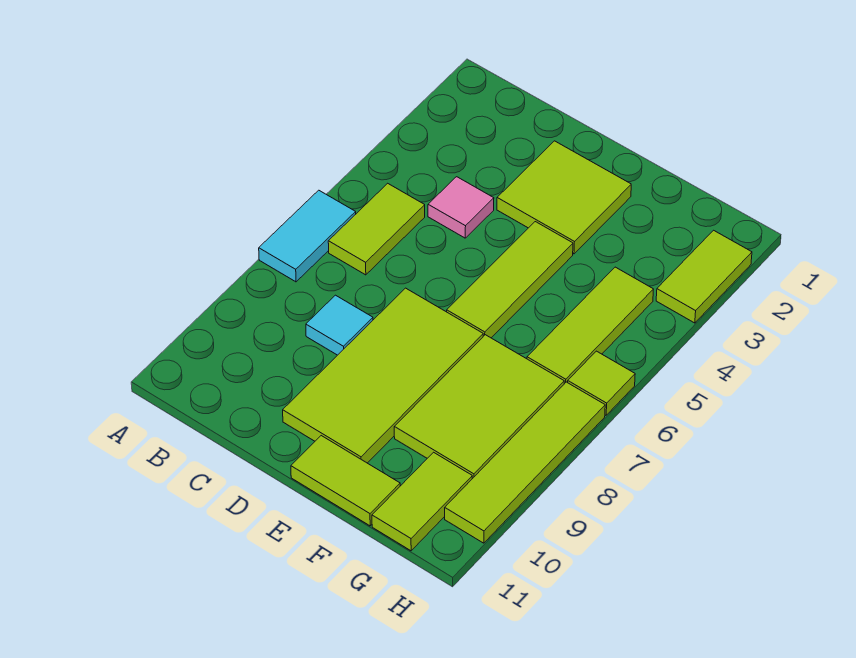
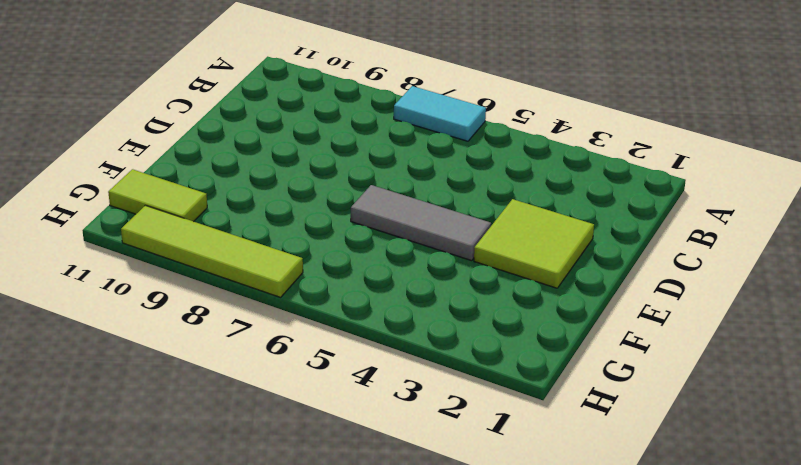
grey tile E4:E6 level 1 -> lime tile E4:E6 level 1
none -> lime tile B5:B6 level 1
none -> pink tile C4 level 1
none -> cyan tile C8 level 1

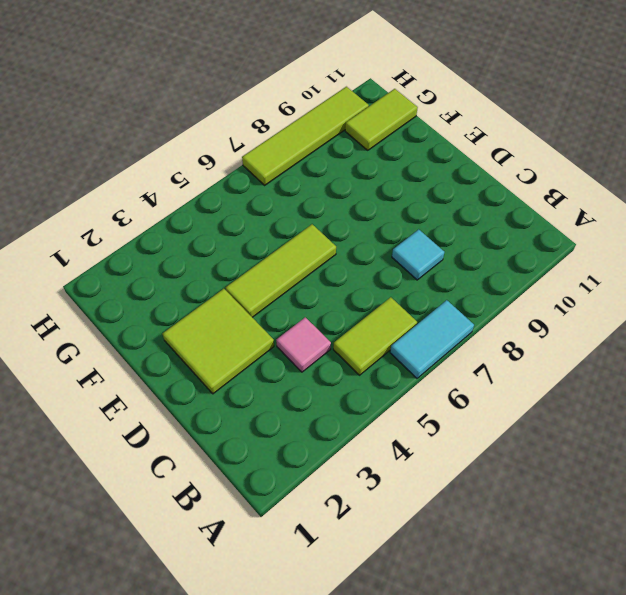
none -> lime tile D7:E10 level 1
none -> lime tile E11:F11 level 1
none -> lime tile F7:G9 level 1

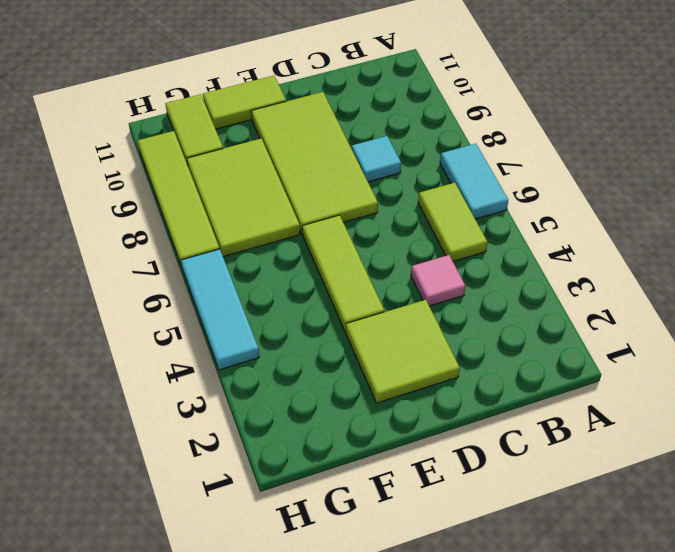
cyan tile H4:H6 level 1 -> lime tile H6 level 1
none -> lime tile G4:G6 level 1
none -> lime tile H2:H3 level 1

